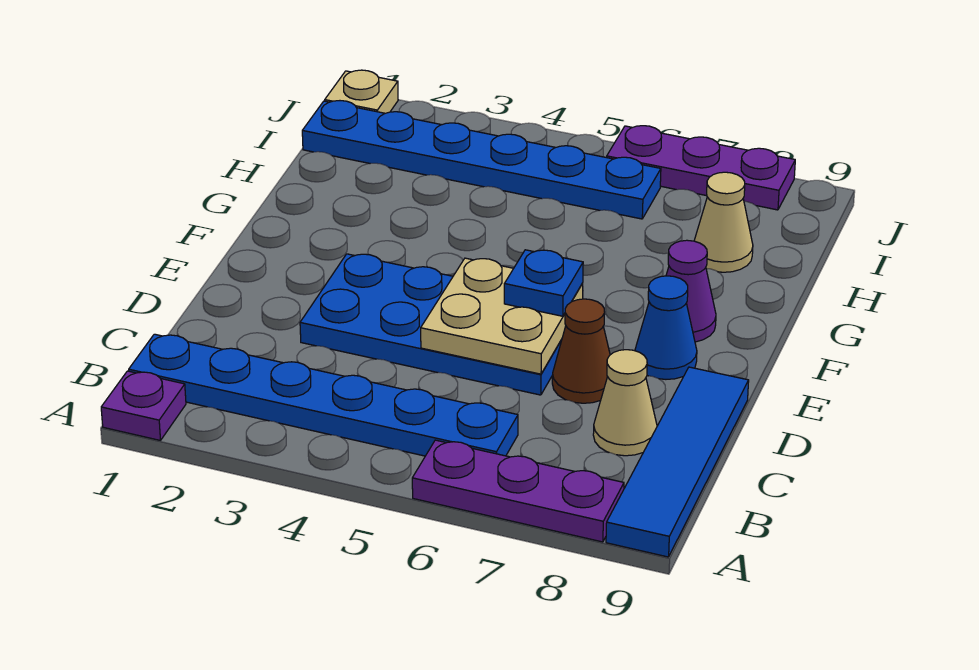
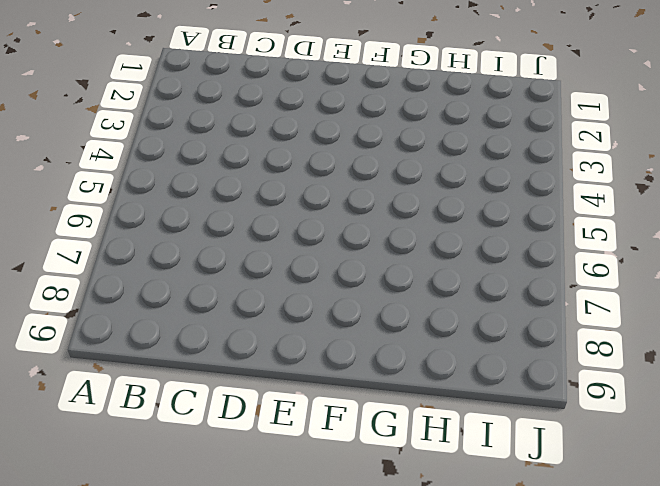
none -> purple plate A1 level 1
none -> purple plate A6:A8 level 1
none -> blue tile A9:D9 level 1

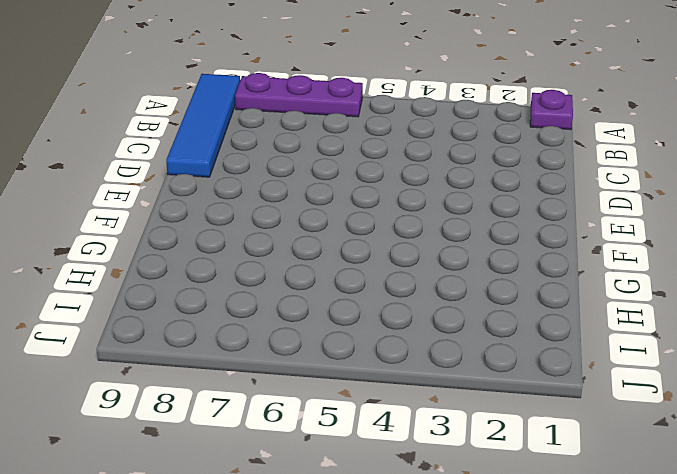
none -> blue plate B1:B6 level 1
none -> tan cone C8 level 1
none -> blue plate D3:E6 level 1

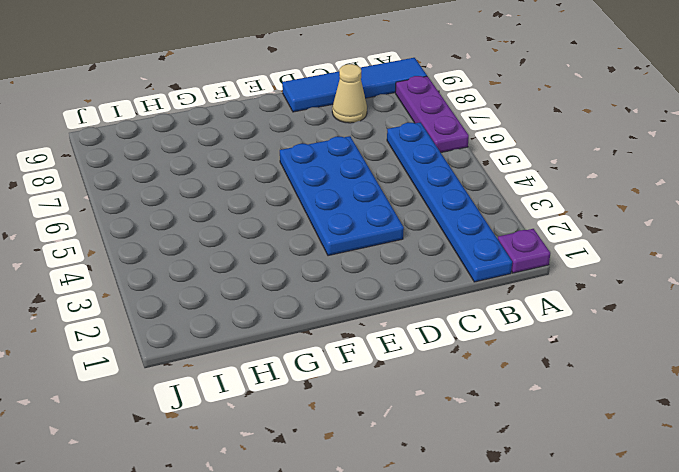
none -> brown cone D7 level 1
none -> blue cone E8 level 1
none -> purple cone F8 level 1

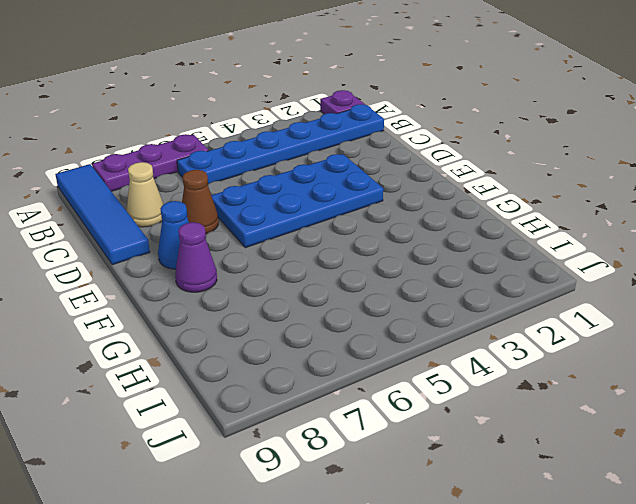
none -> tan cone H8 level 1
none -> blue plate I1:I6 level 1
none -> tan plate J1 level 1

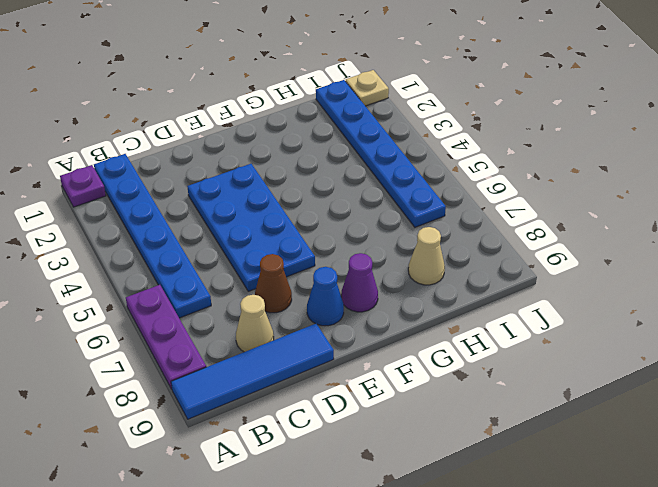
none -> purple plate J6:J8 level 1
none -> tan plate D5:E6 level 2
none -> blue plate E6 level 3

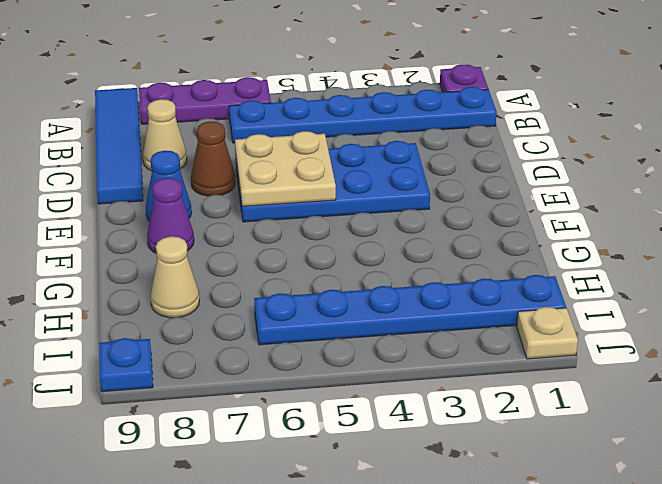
blue plate J9 level 1 -> blue plate E6 level 3
none -> purple plate J6:J8 level 1

